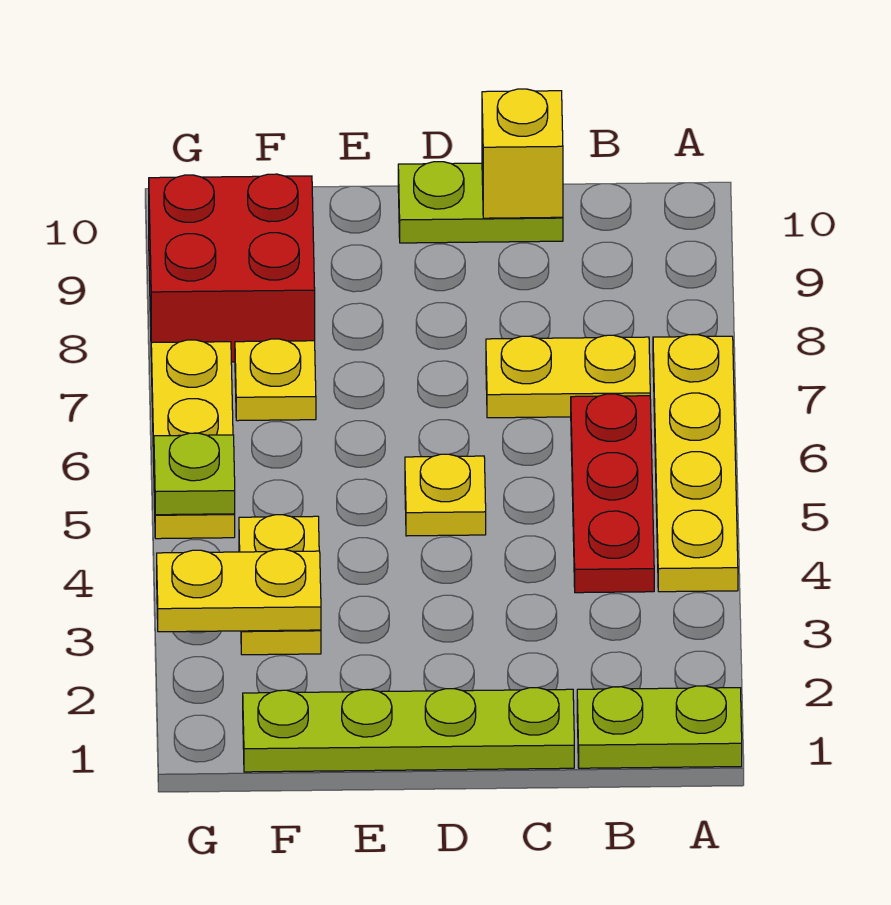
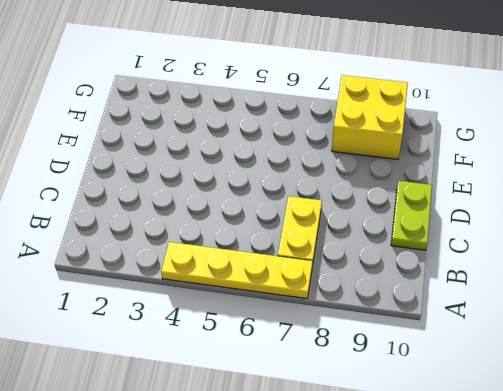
yellow brick F8:G9 level 1 -> red brick F8:G9 level 1
none -> lime plate A1:B1 level 1
none -> red plate B4:B6 level 1
none -> lime plate C1:F1 level 1

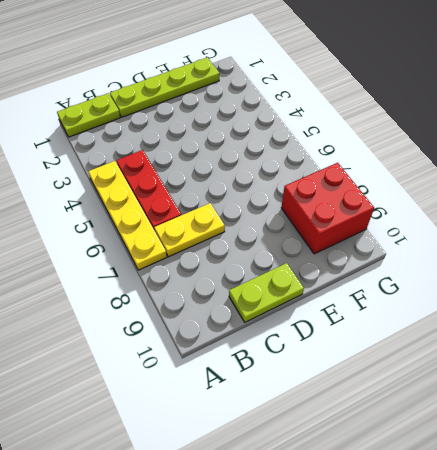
none -> yellow plate D5 level 1
none -> yellow plate F3:F4 level 1
none -> yellow plate F7 level 1

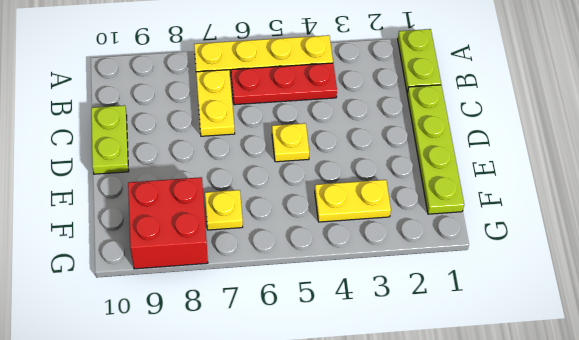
none -> yellow plate G5:G7 level 1
none -> yellow brick C10 level 2
none -> yellow plate F3:G3 level 2

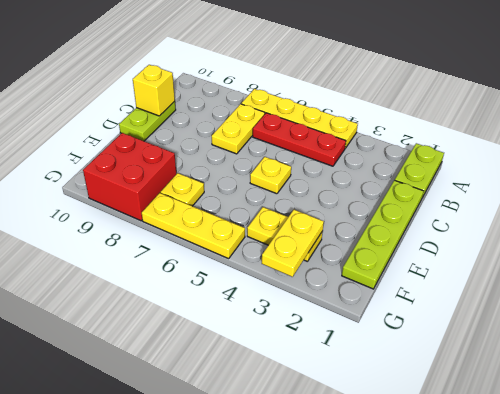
none -> lime plate G5 level 2

